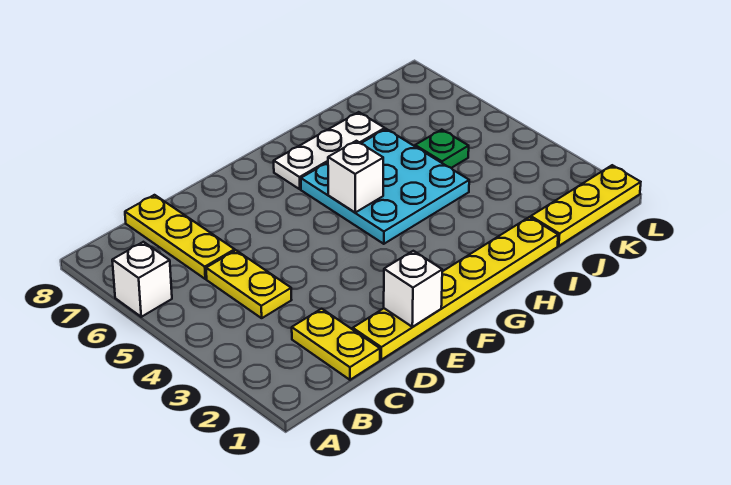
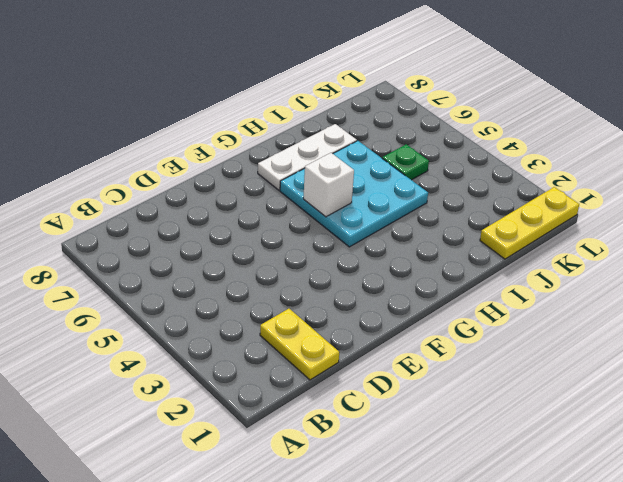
none -> white brick A6 level 1
none -> yellow plate C4:C5 level 1

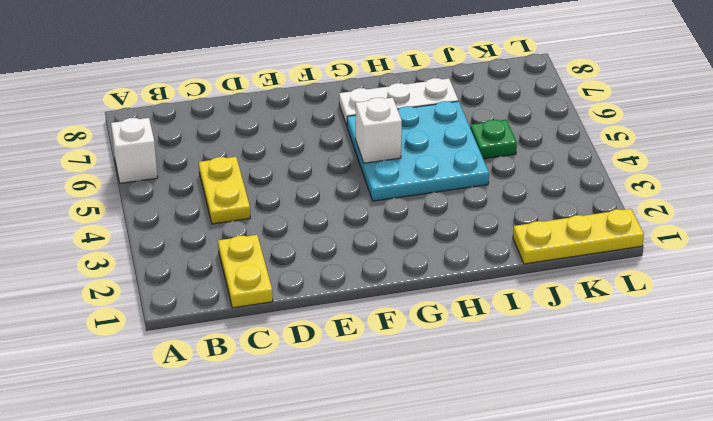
none -> yellow plate C6:C8 level 1
none -> yellow plate D1:I1 level 1

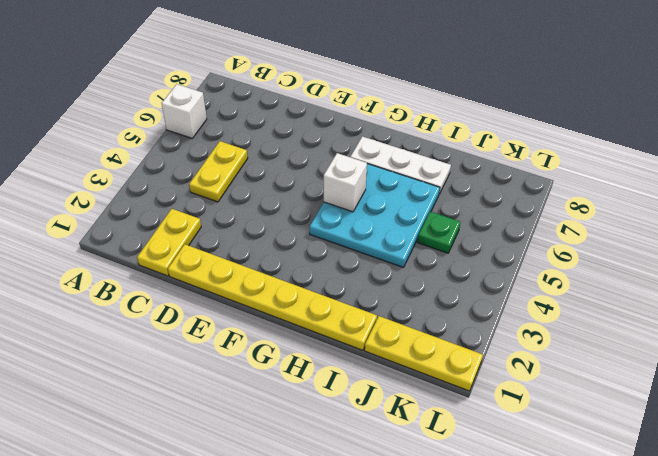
none -> yellow plate C6:C8 level 1
none -> white brick E1 level 2

